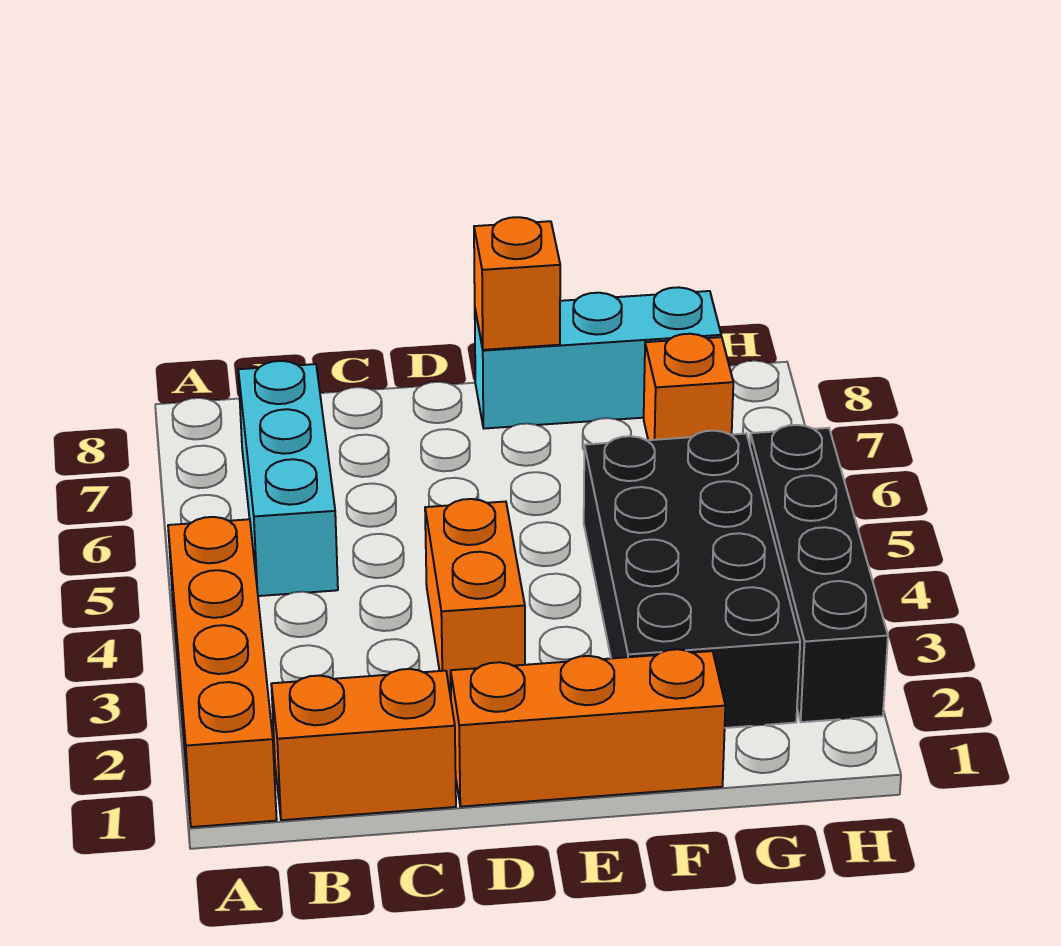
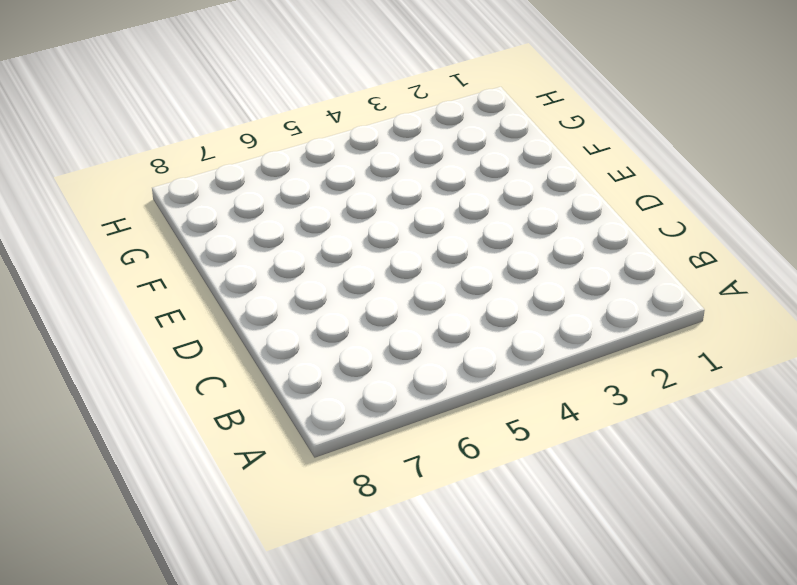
none -> orange brick A1:A4 level 1
none -> orange brick B1:C1 level 1

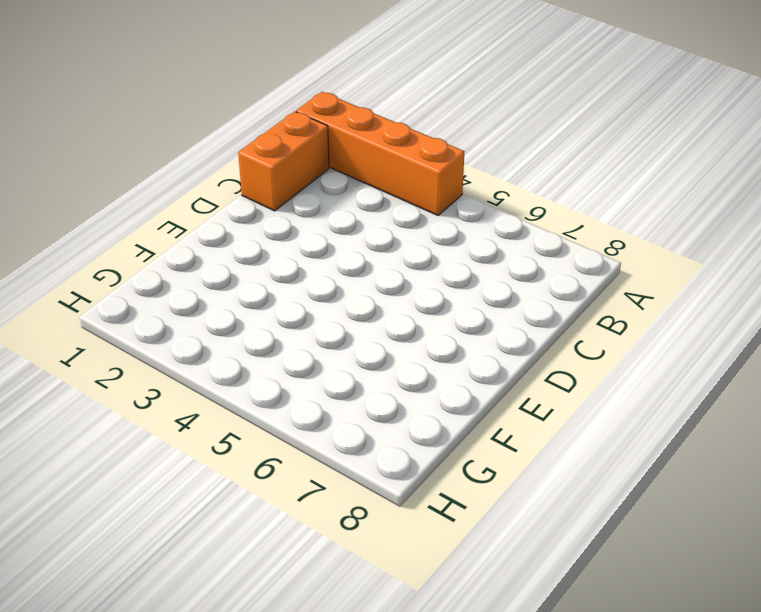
none -> cyan brick B5:B7 level 1
none -> orange brick D1:F1 level 1

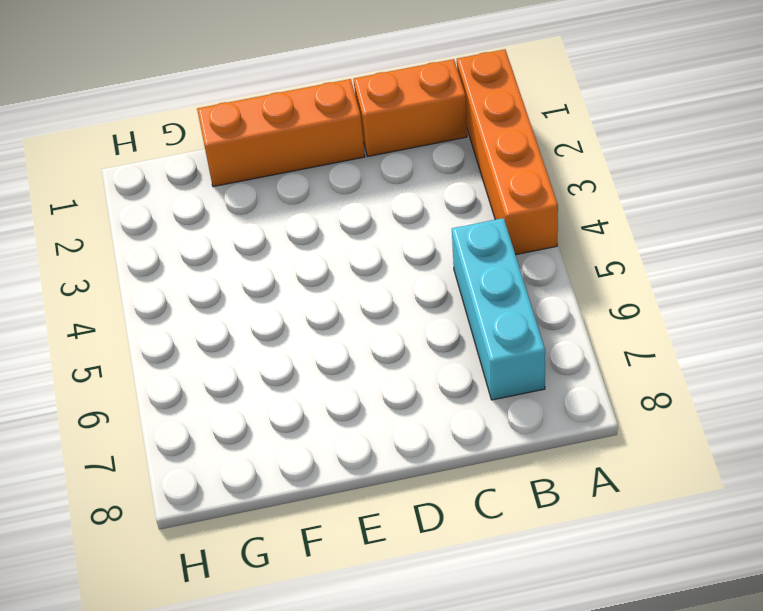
none -> orange brick D3:D4 level 1
none -> cyan brick E8:G8 level 1

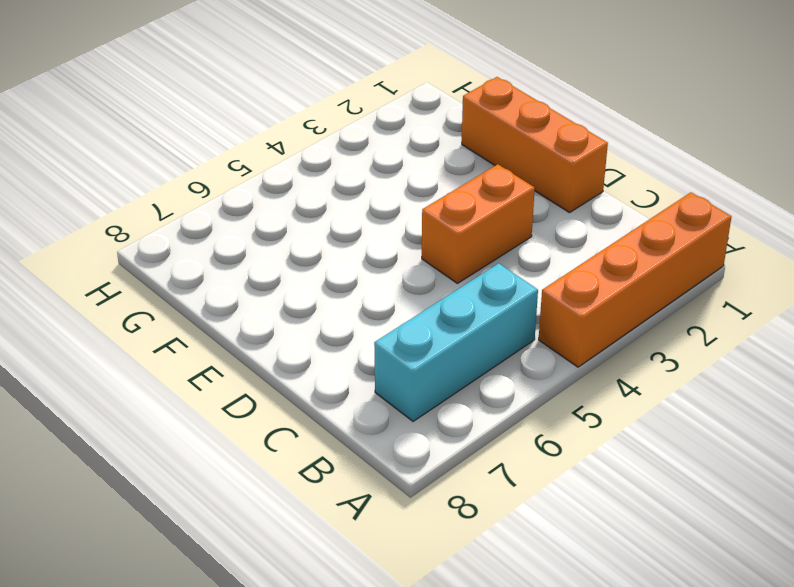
none -> orange brick B1:C1 level 1
none -> cyan brick E8:G8 level 1

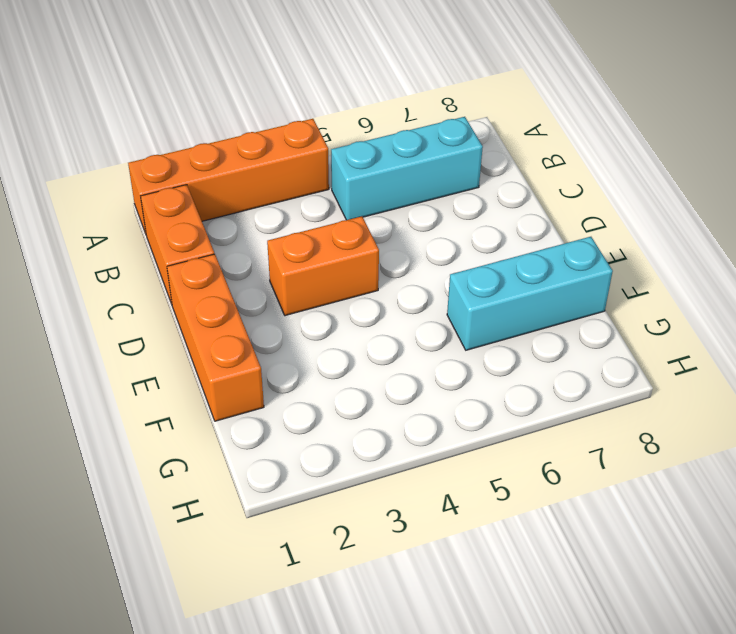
cyan brick F6:F8 level 1 -> cyan brick E8:G8 level 1
none -> black brick F2:G5 level 1
none -> orange brick G7 level 1

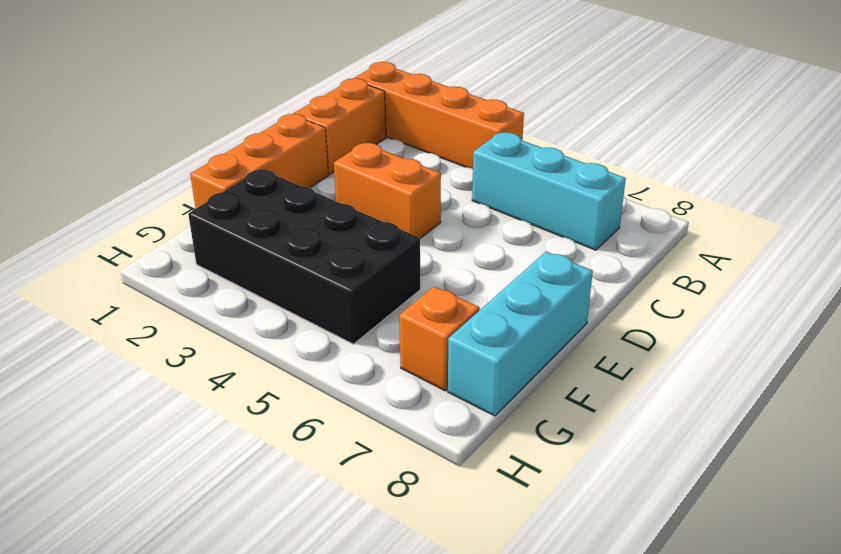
none -> black brick H2:H5 level 1
none -> orange brick E8 level 2

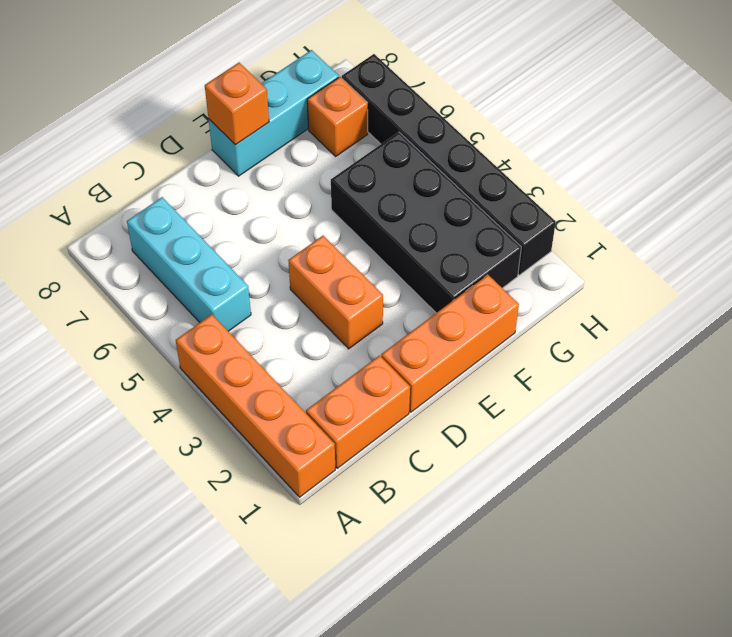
black brick H2:H7 level 1 -> black brick H2:H5 level 1

